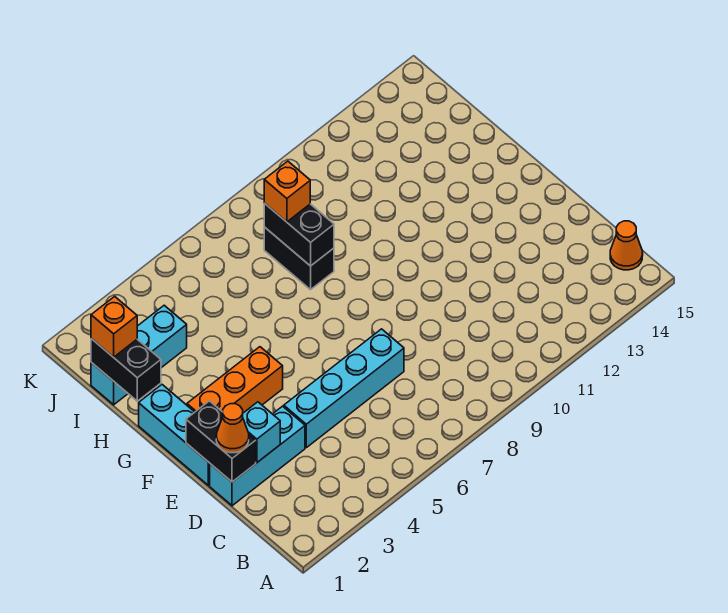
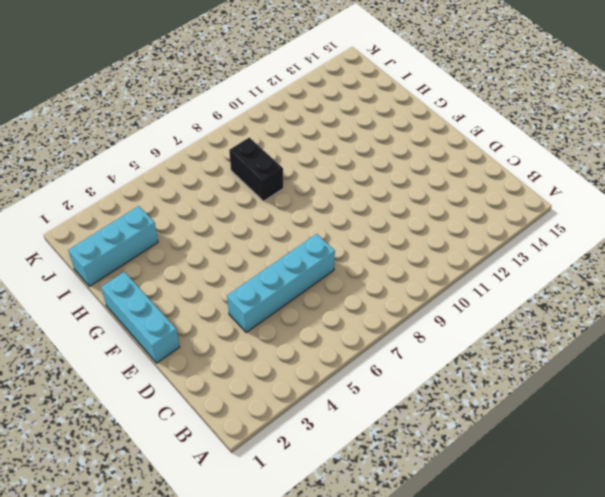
none -> orange cone B15 level 1
none -> cyan brick D1:D3 level 1
none -> orange brick F2:F4 level 1

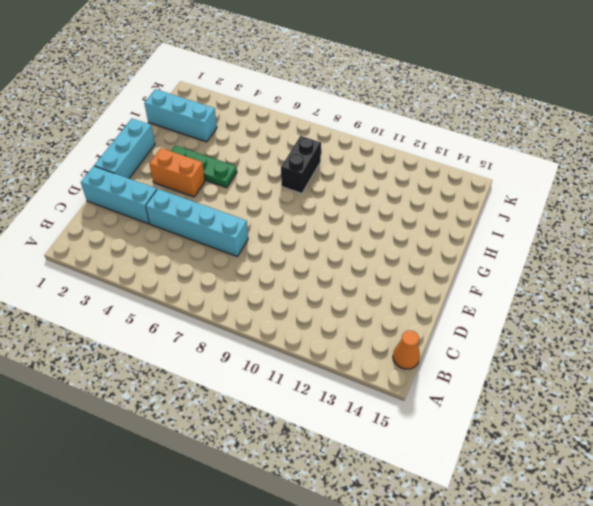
orange brick F3:F4 level 1 -> orange brick F2:F4 level 1
green plate G3:G5 level 1 -> none
none -> black brick D1:E1 level 2
none -> cyan brick D2 level 2
none -> black brick H1:I1 level 2

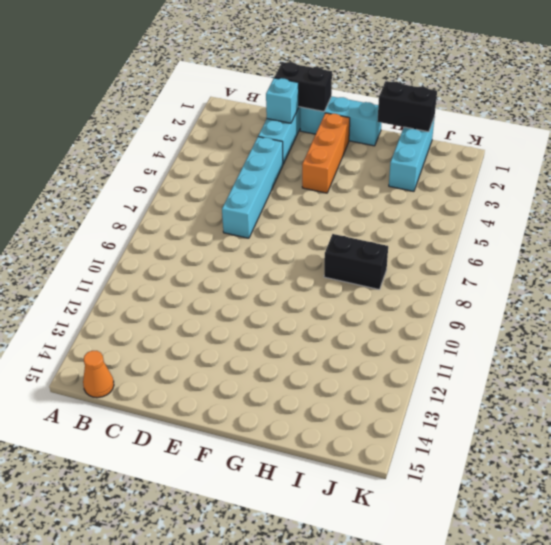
none -> black brick H8:I8 level 2
none -> orange cone D1 level 3
none -> orange brick I1 level 3

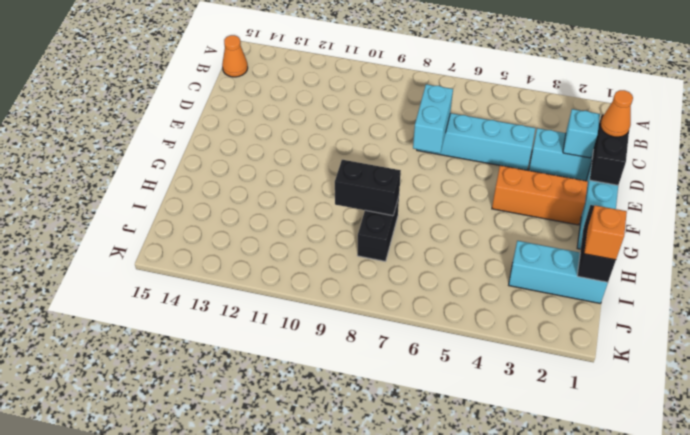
cyan brick D7:E7 level 2 -> none
black brick H8:H9 level 2 -> black brick H8:I8 level 2
none -> orange brick I8 level 3

